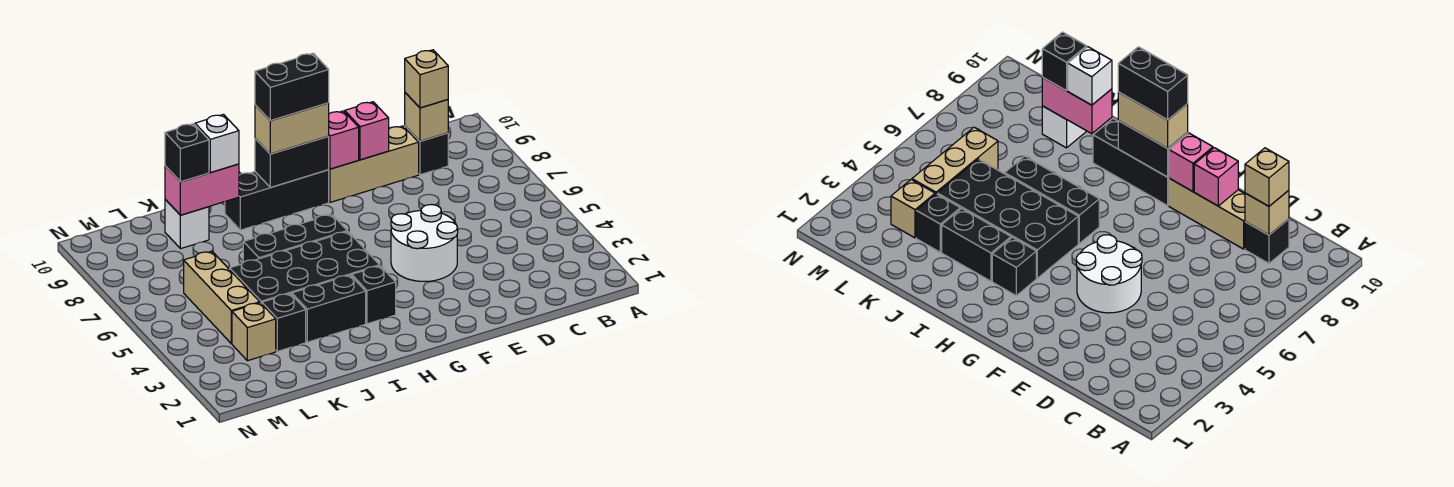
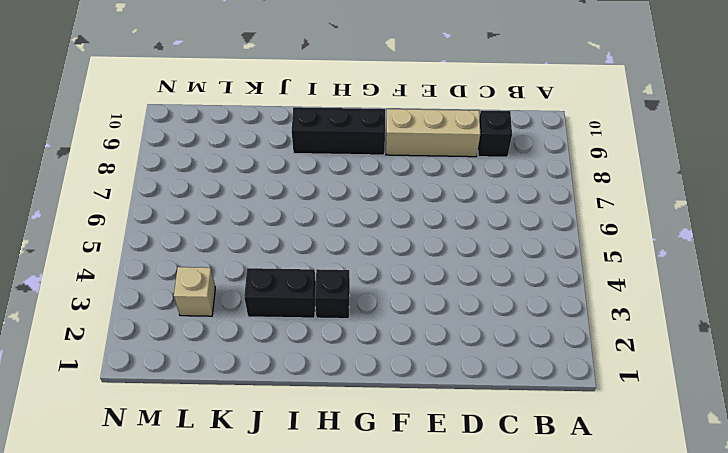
none -> white round brick E4:F5 level 1
none -> black brick H4:K5 level 1
none -> black brick H6:J6 level 1

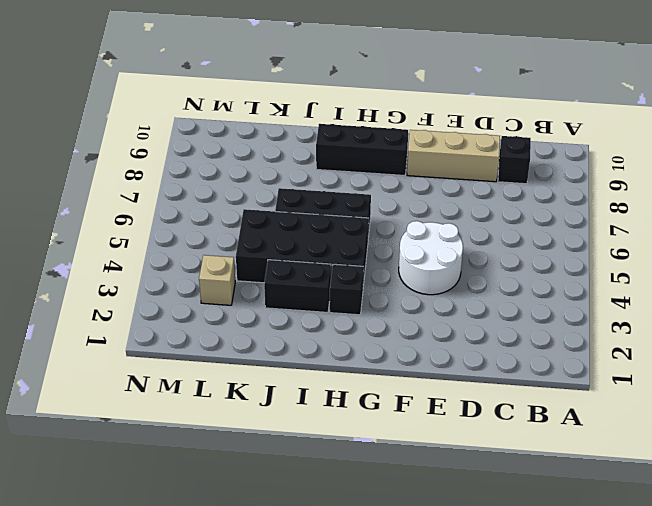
none -> black brick K3 level 1
none -> white brick K9 level 1
none -> tan brick L4:L6 level 1

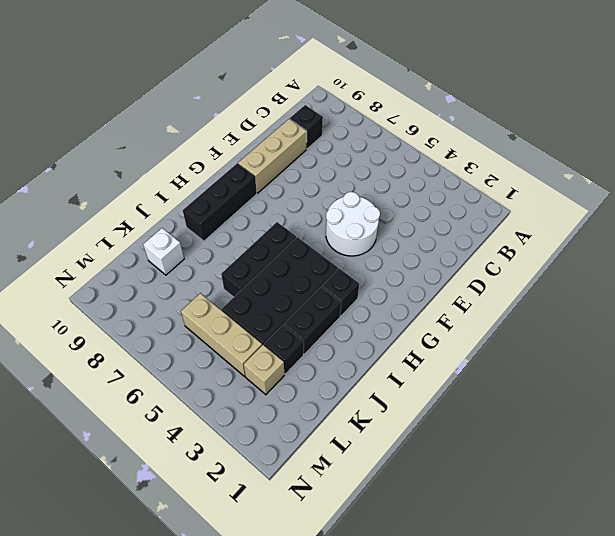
none -> tan brick C9 level 2
none -> pink brick E9 level 2
none -> pink brick F9 level 2

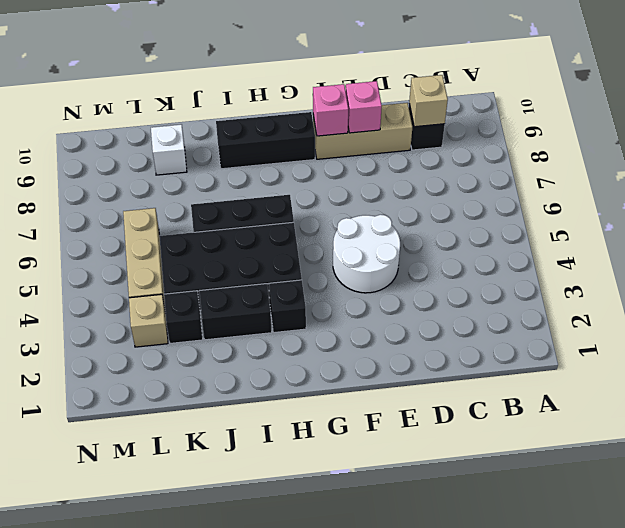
none -> black brick G9:H9 level 2
none -> pink brick J9:K9 level 2
none -> tan brick C9 level 3

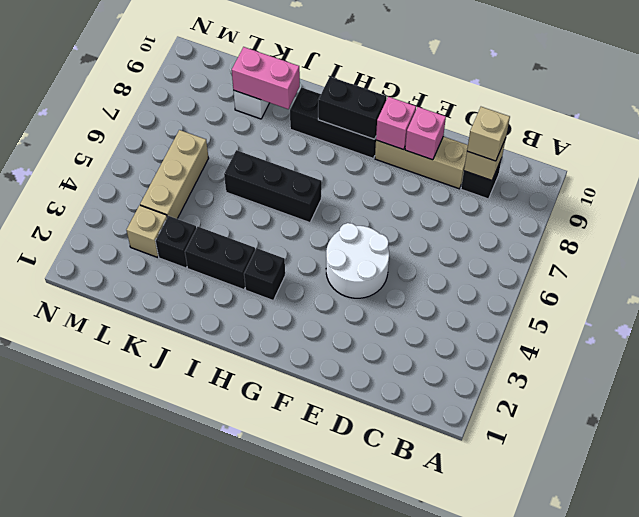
none -> black brick H4:K5 level 1
none -> tan brick G9:H9 level 3
none -> white brick J9 level 3

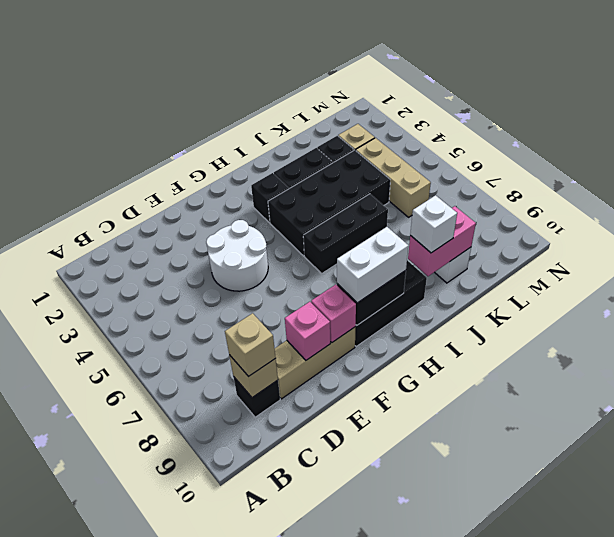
white brick G9:H9 level 3 -> tan brick G9:H9 level 3
none -> black brick K9 level 3
none -> black brick G9:H9 level 4

